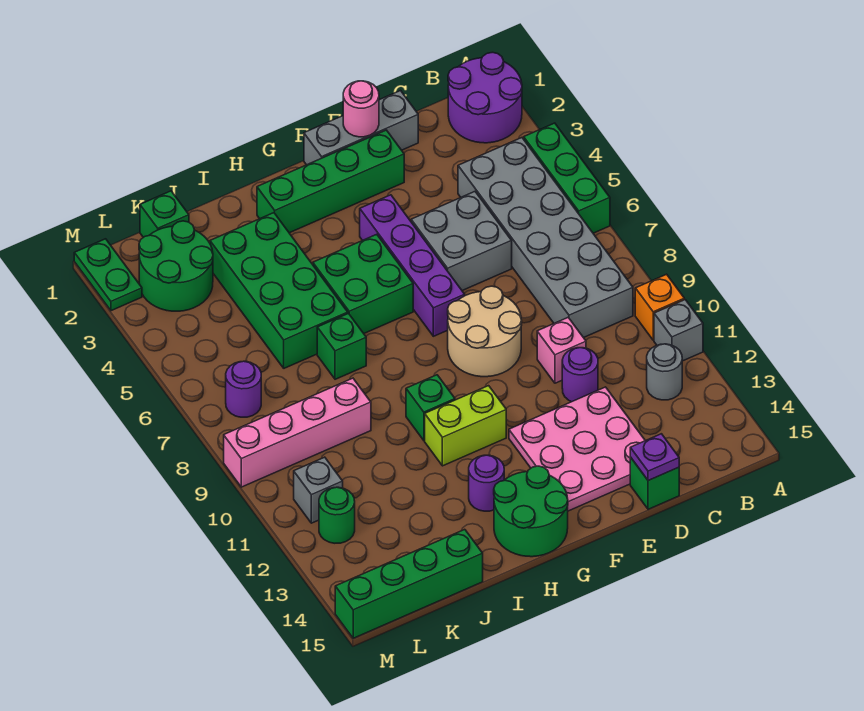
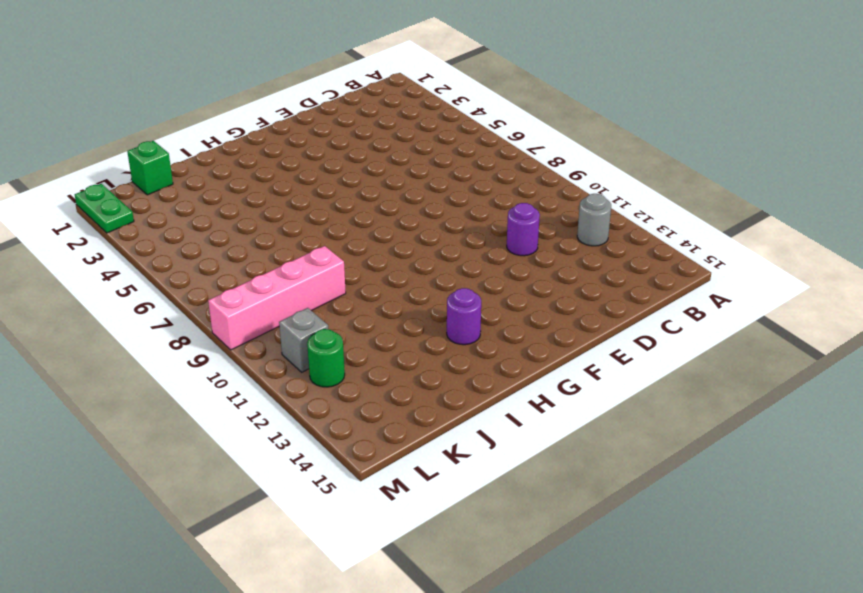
none -> purple round brick A1:B2 level 1
none -> green brick A4:A6 level 1
none -> orange brick A10 level 1
none -> grey brick A11 level 1

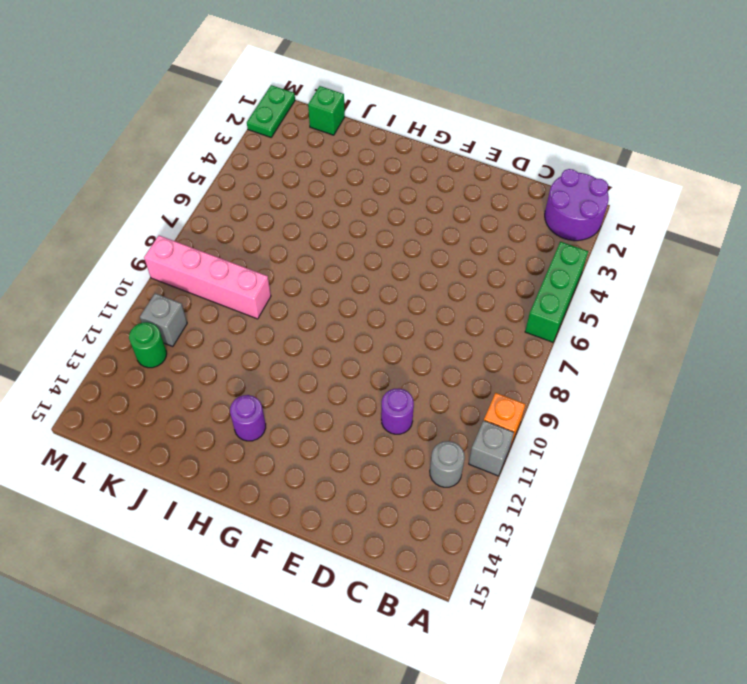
none -> grey brick B4:C9 level 1
none -> grey brick D1:F1 level 1
none -> grey brick D5:E6 level 1
none -> pink brick D10 level 1

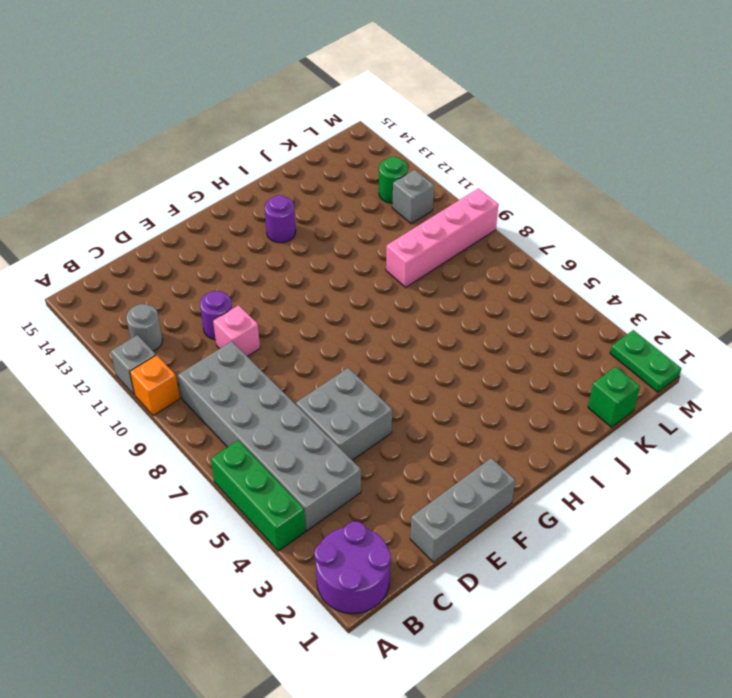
none -> pink plate D12:F14 level 1
none -> green brick D15 level 1
none -> green brick E2:H2 level 1
none -> tan round brick E8:F9 level 1

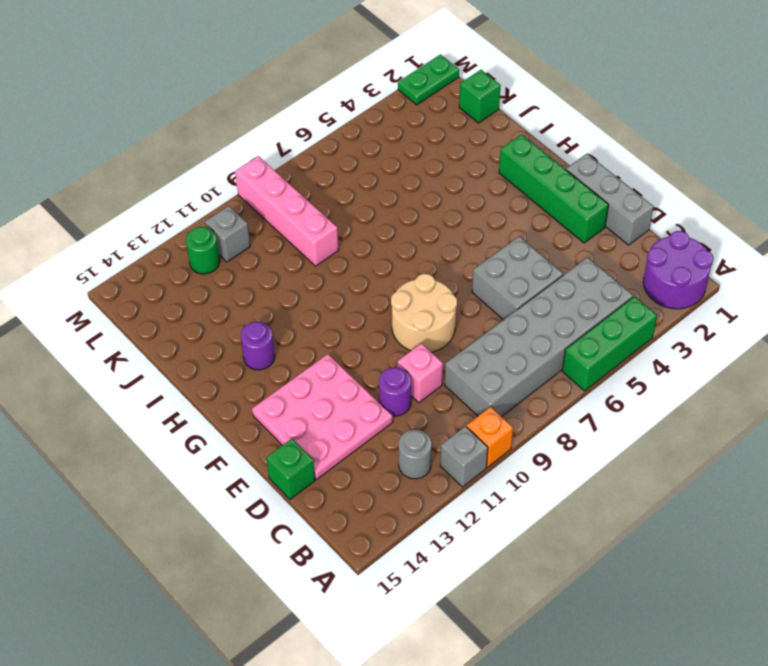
none -> purple brick F4:F7 level 1
none -> green brick G5:H6 level 1
none -> lime brick G11:H11 level 1
none -> green round brick G14:H15 level 1

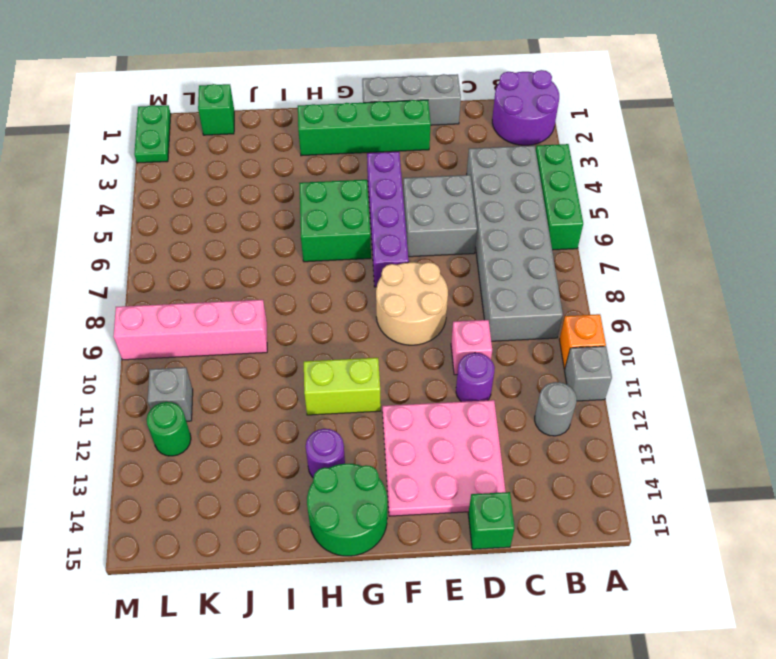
none -> green brick H10 level 1
none -> green brick I3:J6 level 1
none -> green brick I7 level 1
none -> green brick J15:M15 level 1

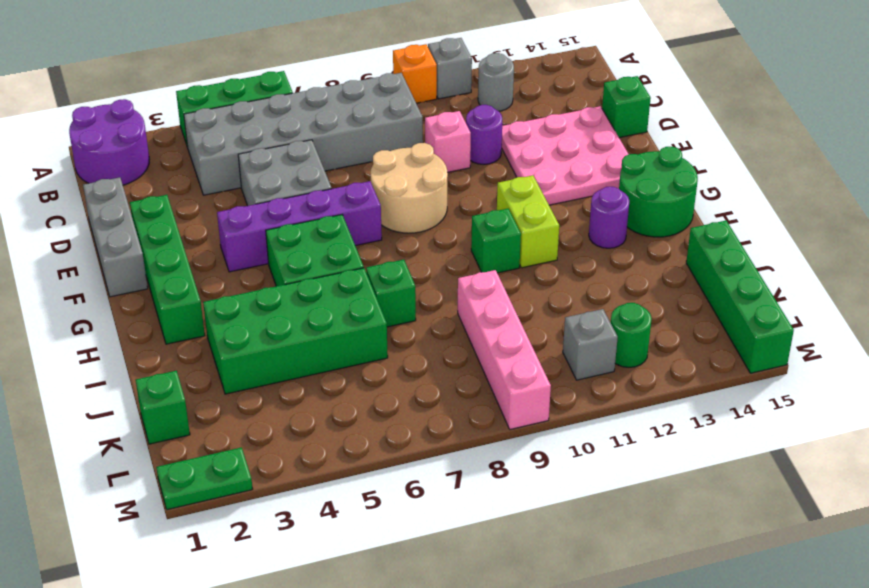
none -> green round brick K2:L3 level 1
none -> purple round brick L7 level 1
none -> purple plate D15 level 2
none -> pink round brick E1 level 2

